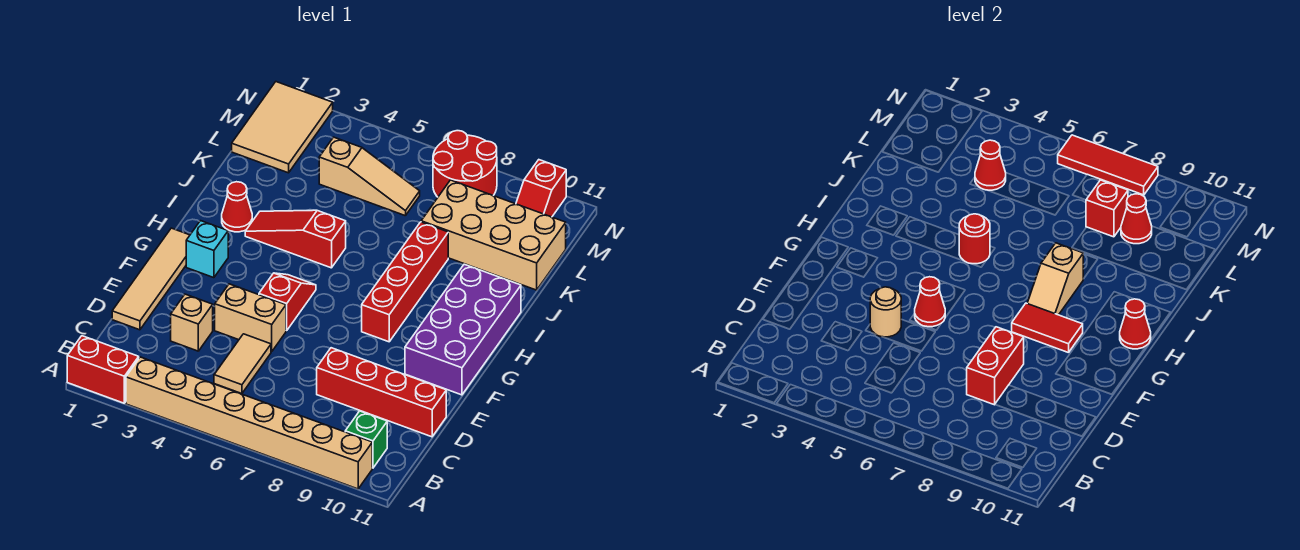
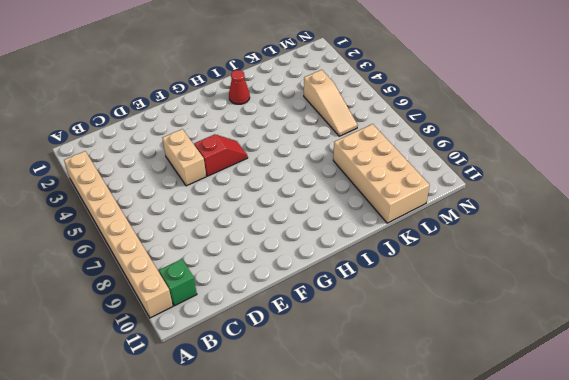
none -> red brick A1:A2 level 1
none -> tan tile C5:D5 level 1
none -> tan tile D1:G1 level 1
none -> tan brick D3 level 1

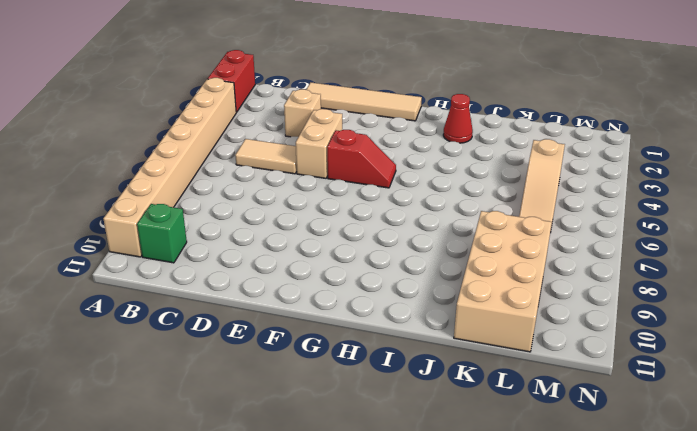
none -> red brick D8:D11 level 1
none -> purple brick F10:I11 level 1
none -> cyan brick G2 level 1
none -> red brick G8:J8 level 1

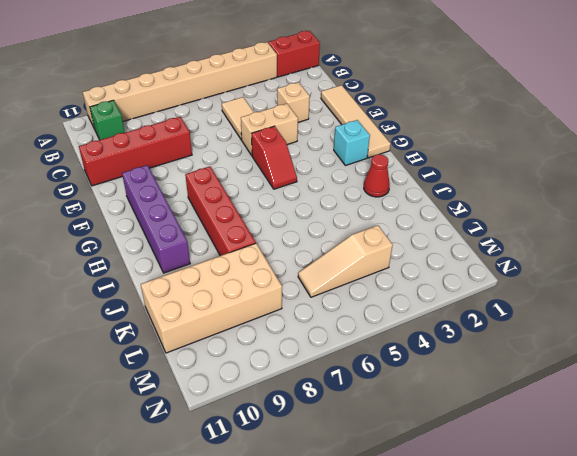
purple brick F10:I10 level 1 -> purple brick F10:I11 level 1
none -> red slope I3:I5 level 1 top 5
none -> tan tile L1:N2 level 1
none -> red round brick M7:N8 level 1
none -> red slope M10:N10 level 1 top N

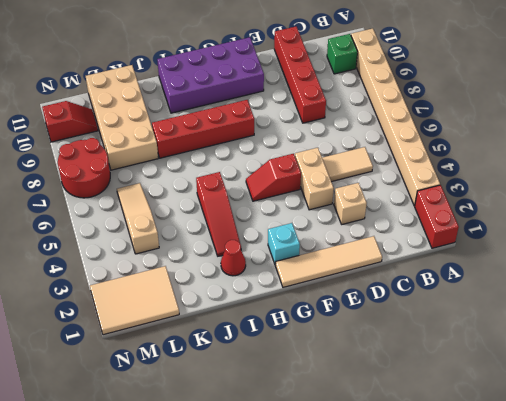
none -> red brick D8:E8 level 2
none -> tan round brick E4 level 2
none -> red cone F5 level 2
none -> red tile G8:G9 level 2

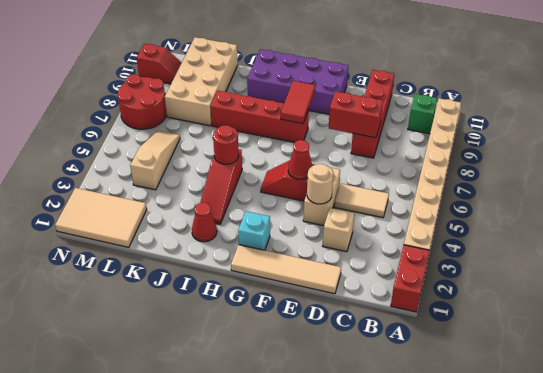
none -> tan slope H8:I8 level 2 top I
none -> red cone H11 level 2
none -> red cone L4 level 2
none -> red brick L8 level 2

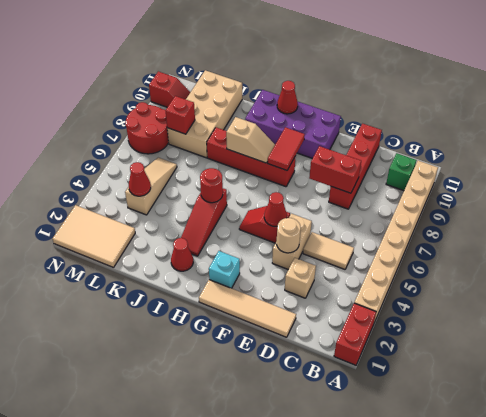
none -> red cone L9 level 2
none -> red tile N6:N8 level 2

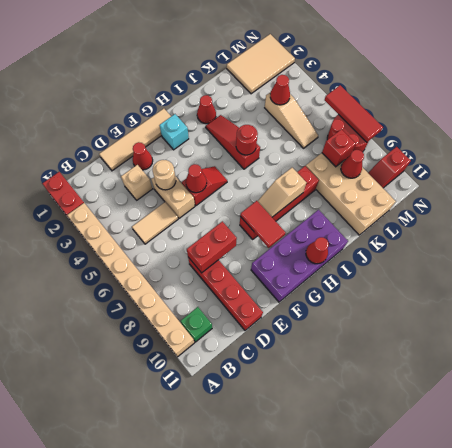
red cone E2 level 1 -> none

